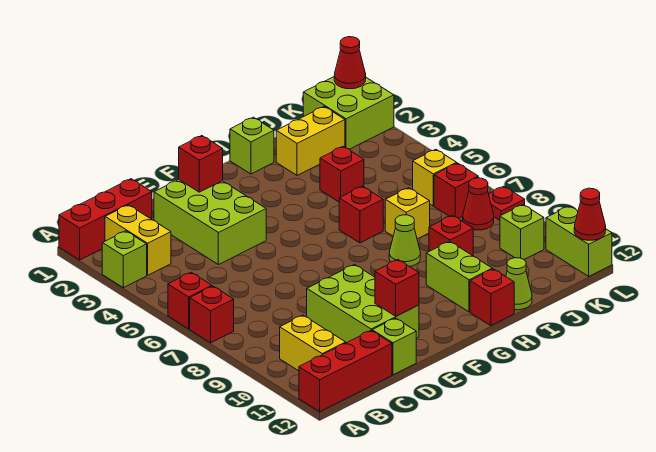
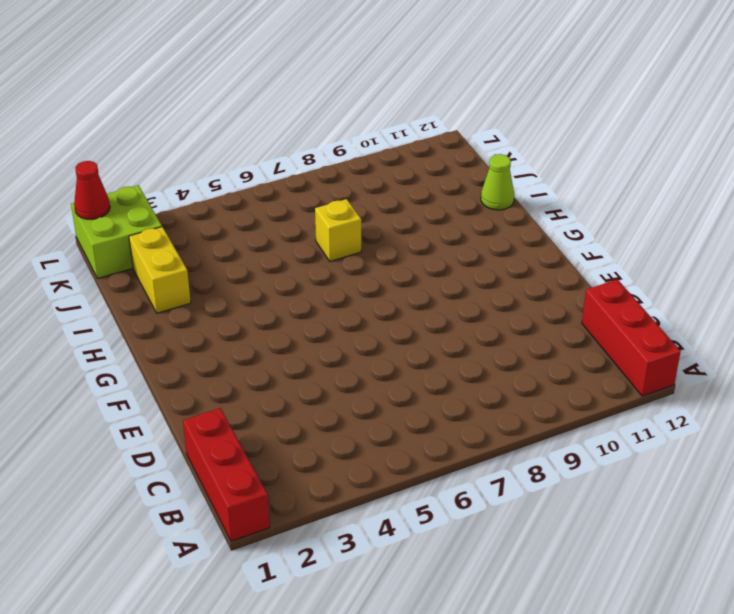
none -> lime brick A3 level 1
none -> red brick A6 level 1
none -> red brick A7 level 1
none -> yellow brick B2:B3 level 1

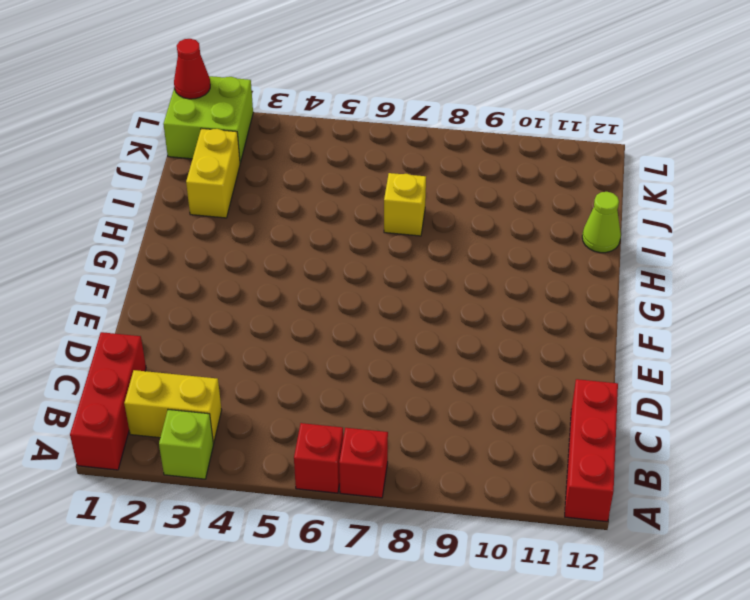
none -> yellow brick B10:B11 level 1
none -> lime brick D2:E4 level 1
none -> lime brick D9:E11 level 1
none -> lime brick D12 level 1

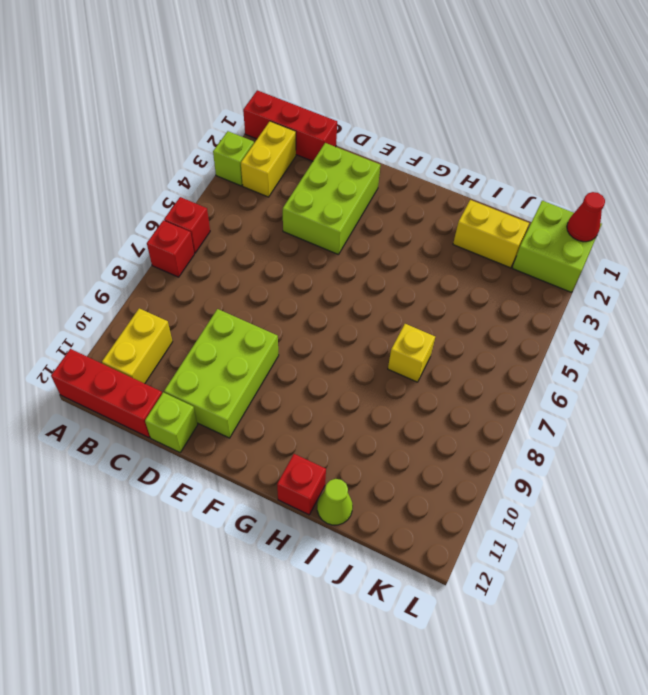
none -> lime brick H1 level 1
none -> red brick H6 level 1
none -> lime cone H8 level 1
none -> lime brick H10:H11 level 1

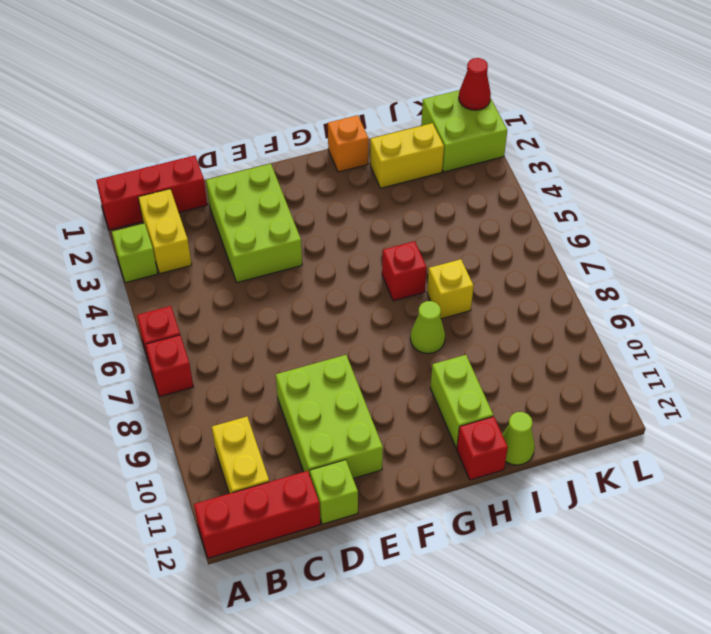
orange brick H1 level 1 -> lime brick H1 level 1
none -> red brick I4 level 1
none -> red brick I9 level 1
none -> yellow brick K6 level 1
none -> red brick K7 level 1

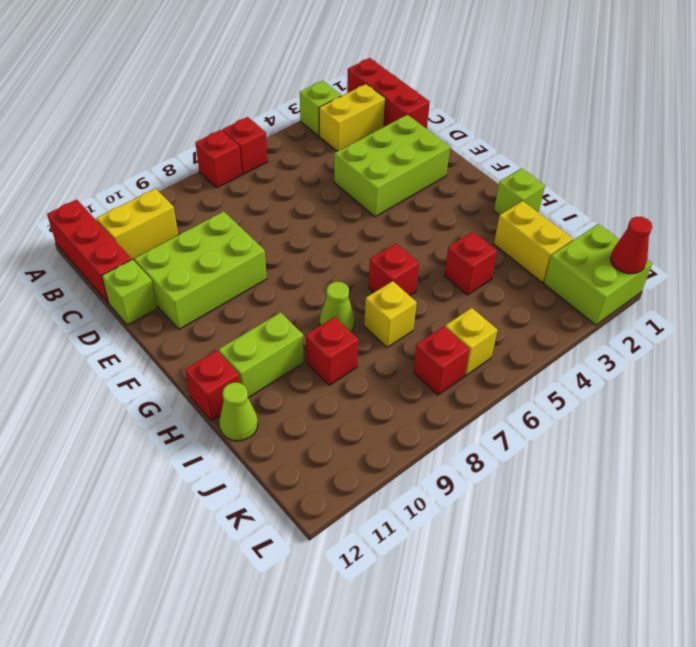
none -> red cone K8 level 1
none -> lime brick K10 level 1
none -> red plate L8 level 1
none -> lime brick L11:L12 level 1

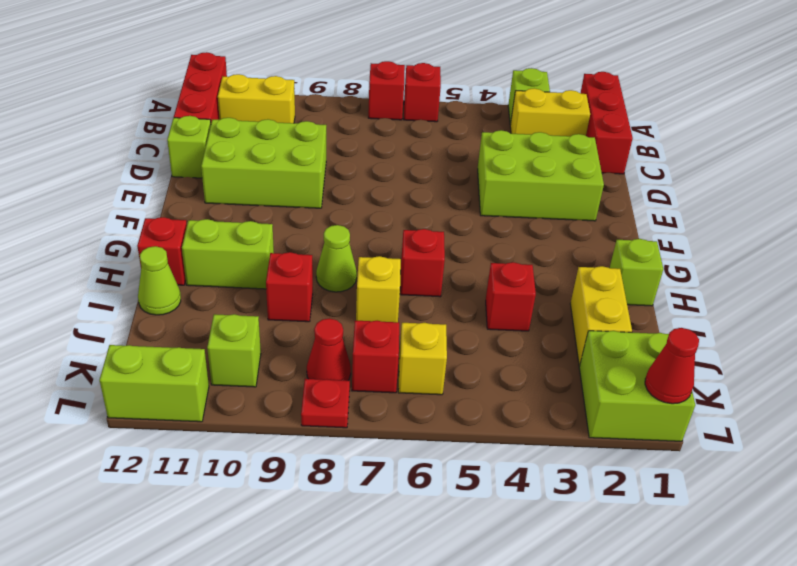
none -> red brick E2 level 2
none -> red brick E11 level 2
none -> red cone L12 level 2

